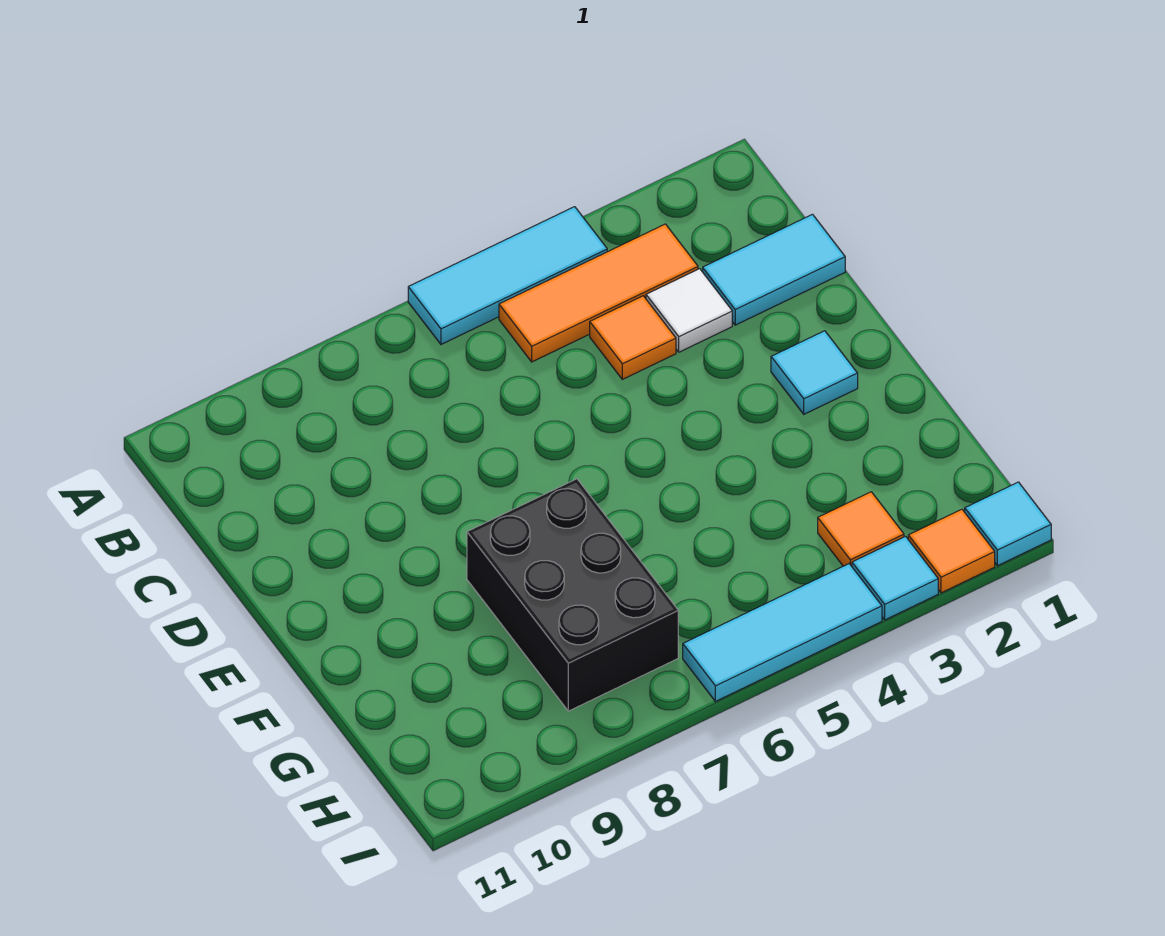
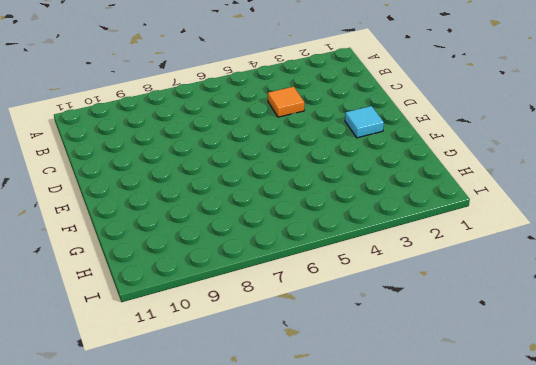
none -> cyan tile A4:A6 level 1
none -> orange tile B3:B5 level 1
none -> cyan tile C1:C2 level 1

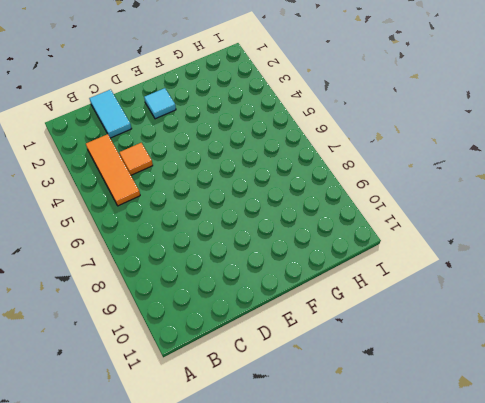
none -> cyan tile A4:A6 level 1
none -> white tile C3 level 1
none -> black brick F7:H8 level 1

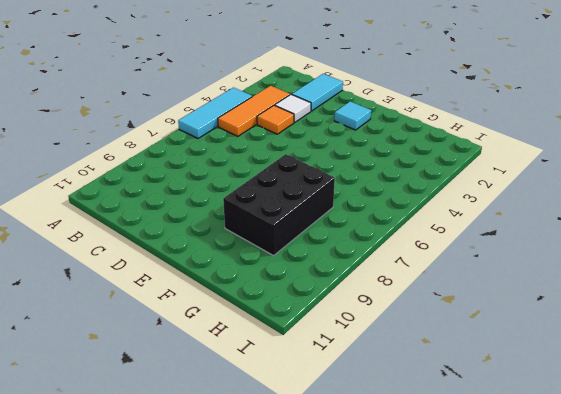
black brick F7:G9 level 1 -> black brick F7:H8 level 1
none -> orange tile H3 level 1
none -> cyan tile I1 level 1
none -> orange tile I2 level 1

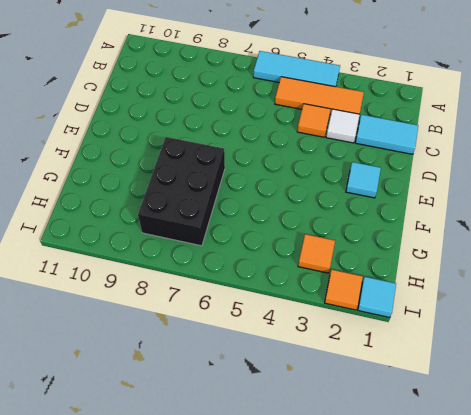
none -> cyan tile I3 level 1
none -> cyan tile I4:I6 level 1

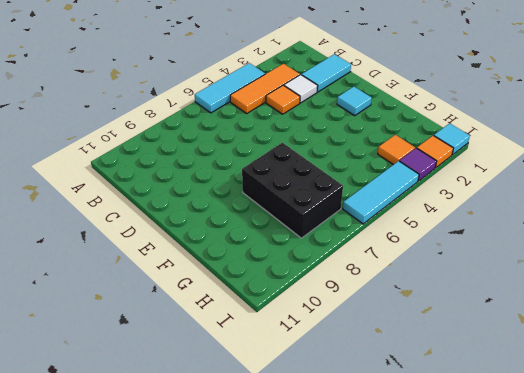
purple tile I3 level 1 -> cyan tile I3 level 1

